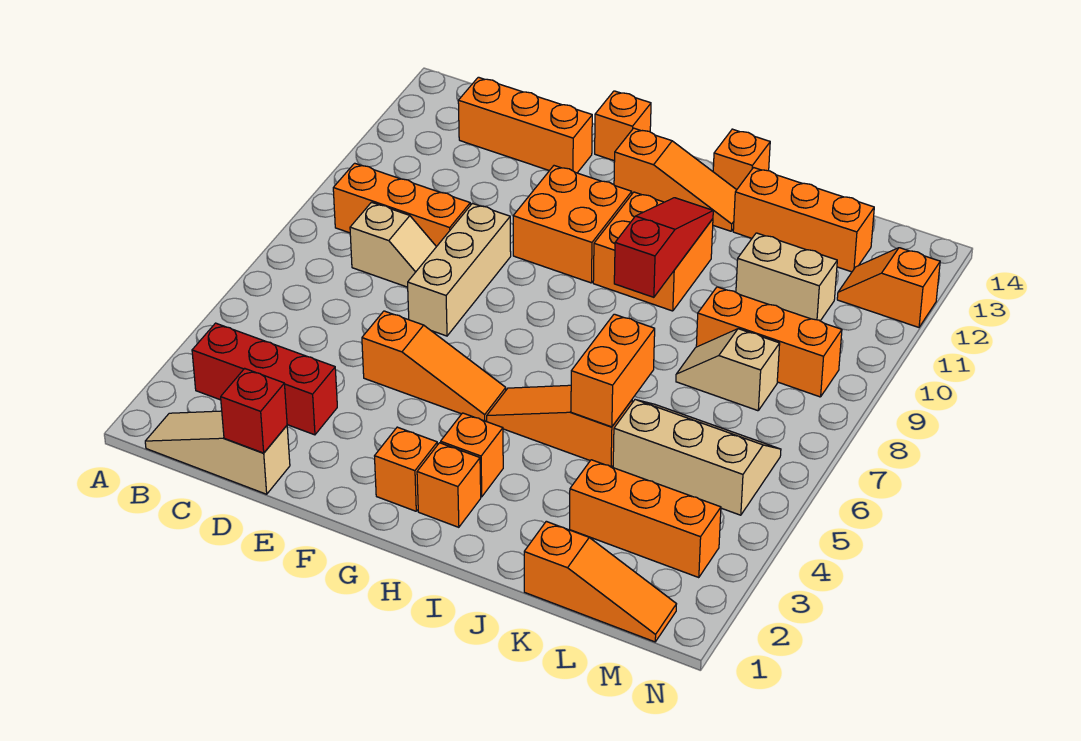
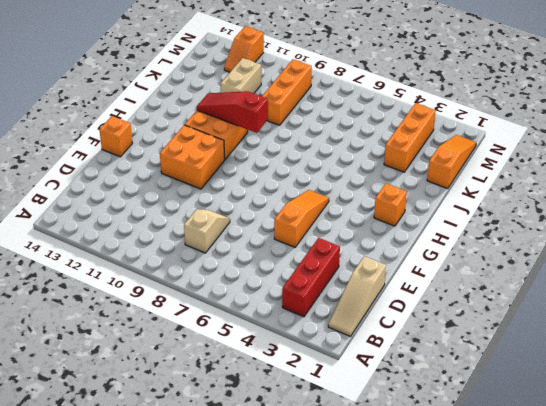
none -> orange brick B9:D9 level 1
none -> orange brick C13:E13 level 1
none -> tan brick E7:E9 level 1

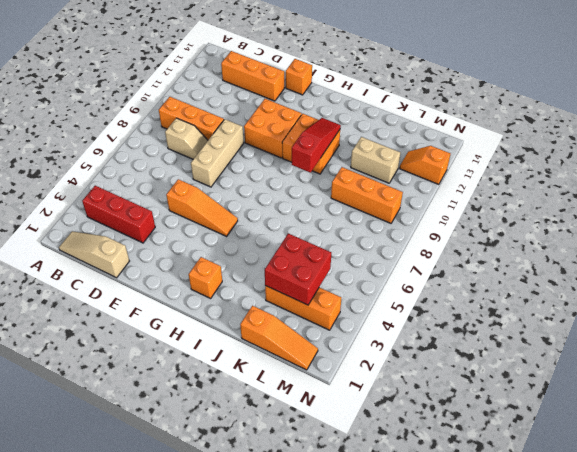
red brick K3:L4 level 2 -> none
none -> orange brick G2 level 1
none -> orange slope G13:I13 level 1 top G
none -> orange brick H3 level 1

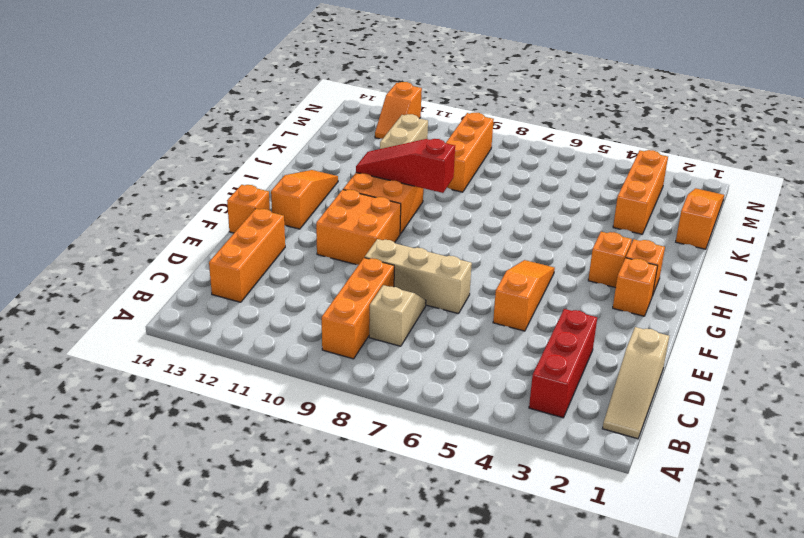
none -> orange slope H5:J5 level 1 top J
none -> orange brick I14 level 1
none -> orange brick J13:L13 level 1

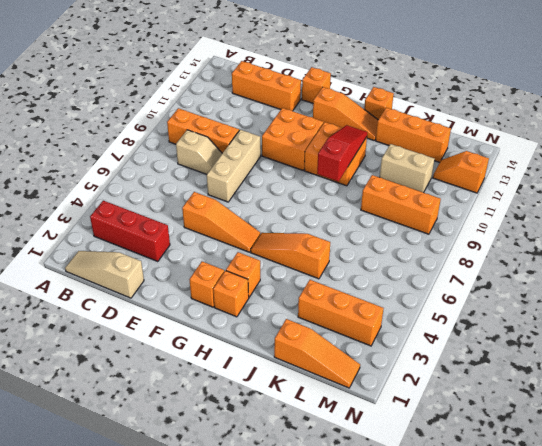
none -> tan slope K5:M6 level 1 top 5
none -> tan slope K8:L8 level 1 top L
none -> red brick D1 level 2

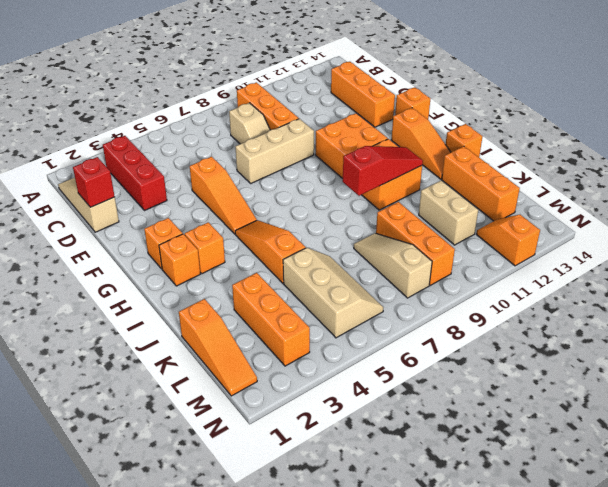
tan slope K8:M8 level 1 top M -> tan slope K8:L8 level 1 top L
none -> orange brick J5:J6 level 2

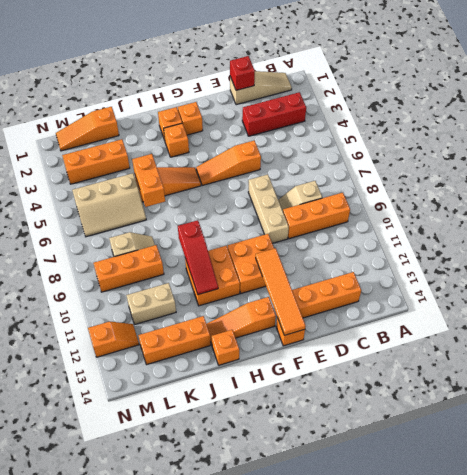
orange tile F11:F14 level 2 -> none

